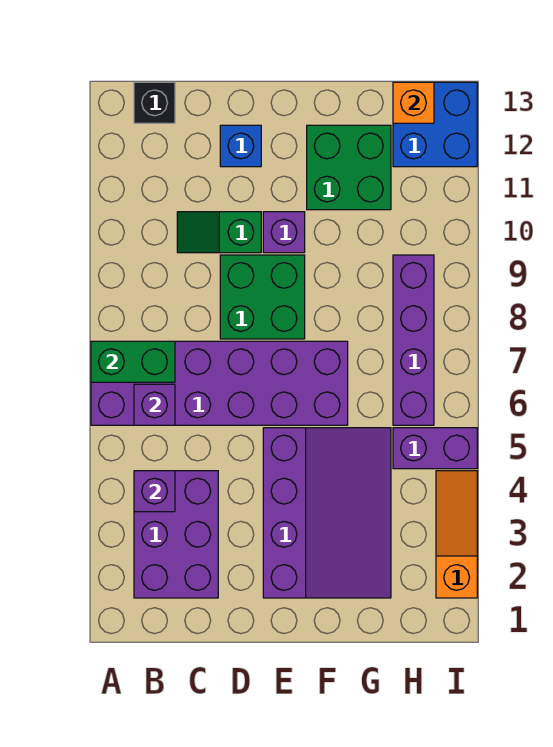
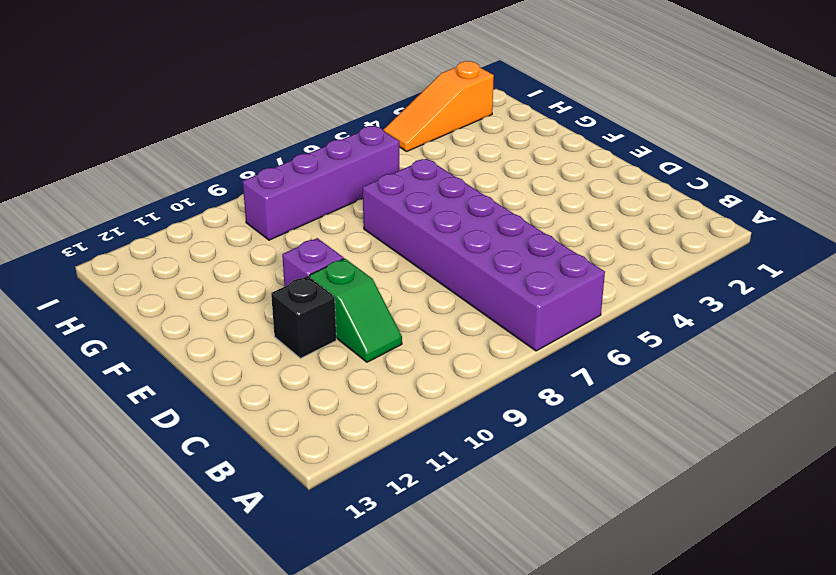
black brick D11 level 1 -> black brick B13 level 1
none -> purple brick B2:C4 level 1
none -> green brick D8:E9 level 1
none -> blue brick D12 level 1

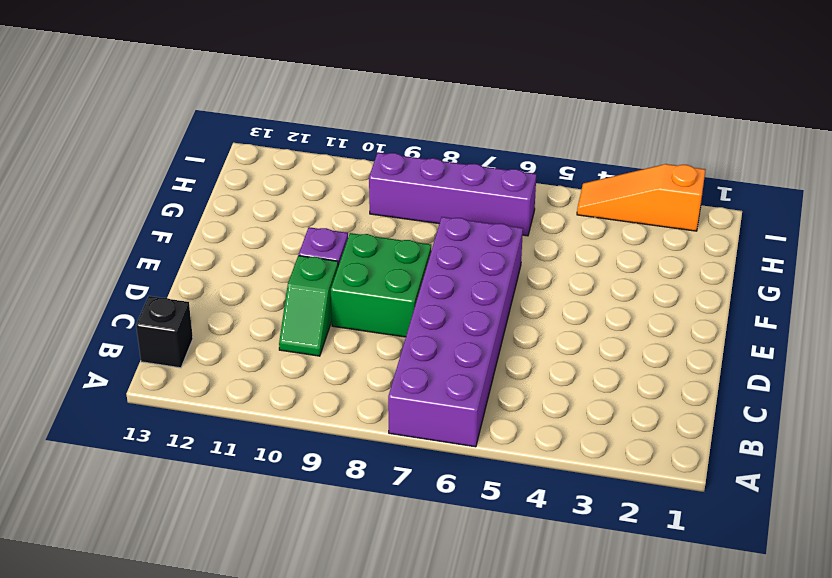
none -> purple brick B2:C4 level 1
none -> blue brick D12 level 1
none -> purple slope E2:G5 level 1 top E

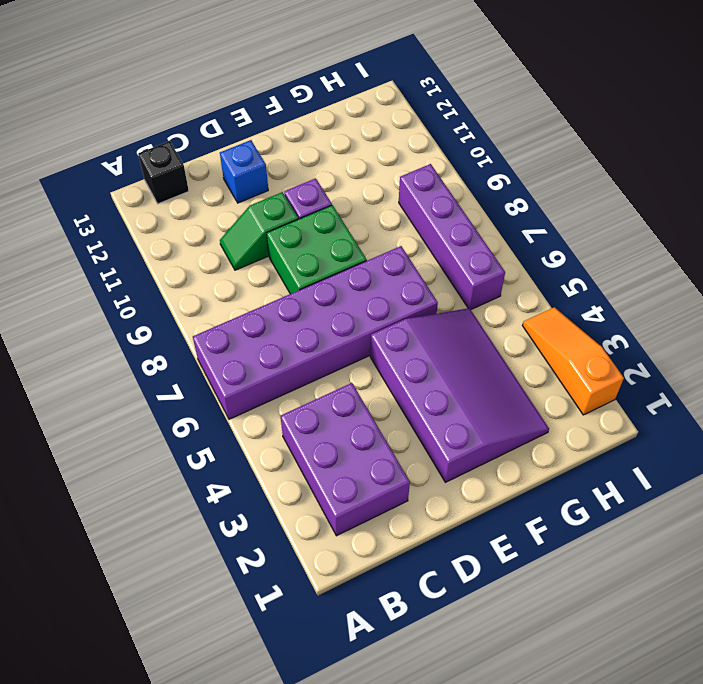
none -> green brick F11:G12 level 1
none -> purple brick H5:I5 level 1
none -> blue brick H12:I13 level 1

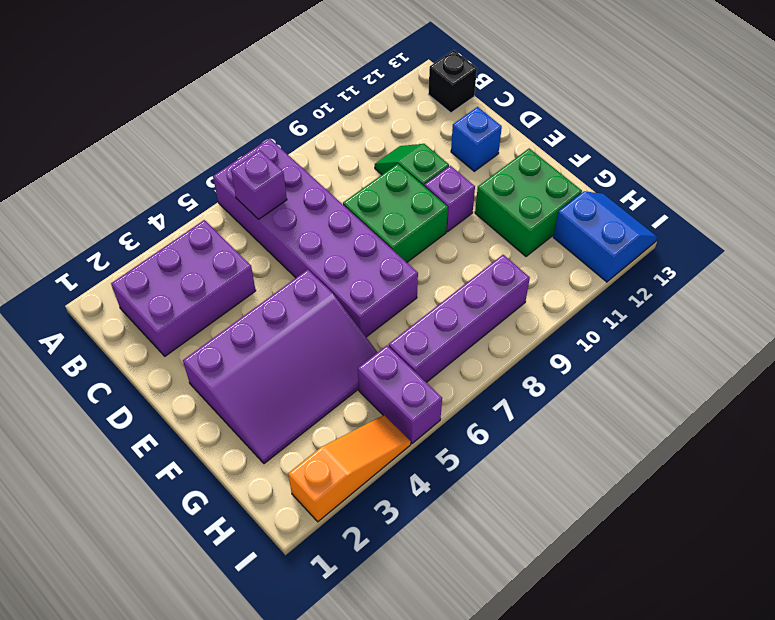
blue slope H12:I13 level 1 top 12 -> blue brick H12:I13 level 1
none -> green brick A7:B7 level 2
none -> purple brick B4 level 2
none -> orange brick H13 level 2

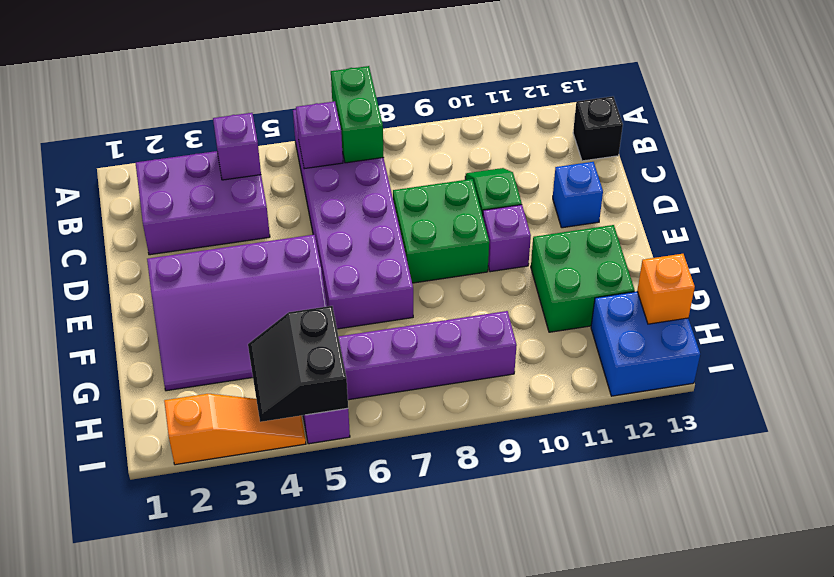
black slope H4:I5 level 2 top 5 -> none

